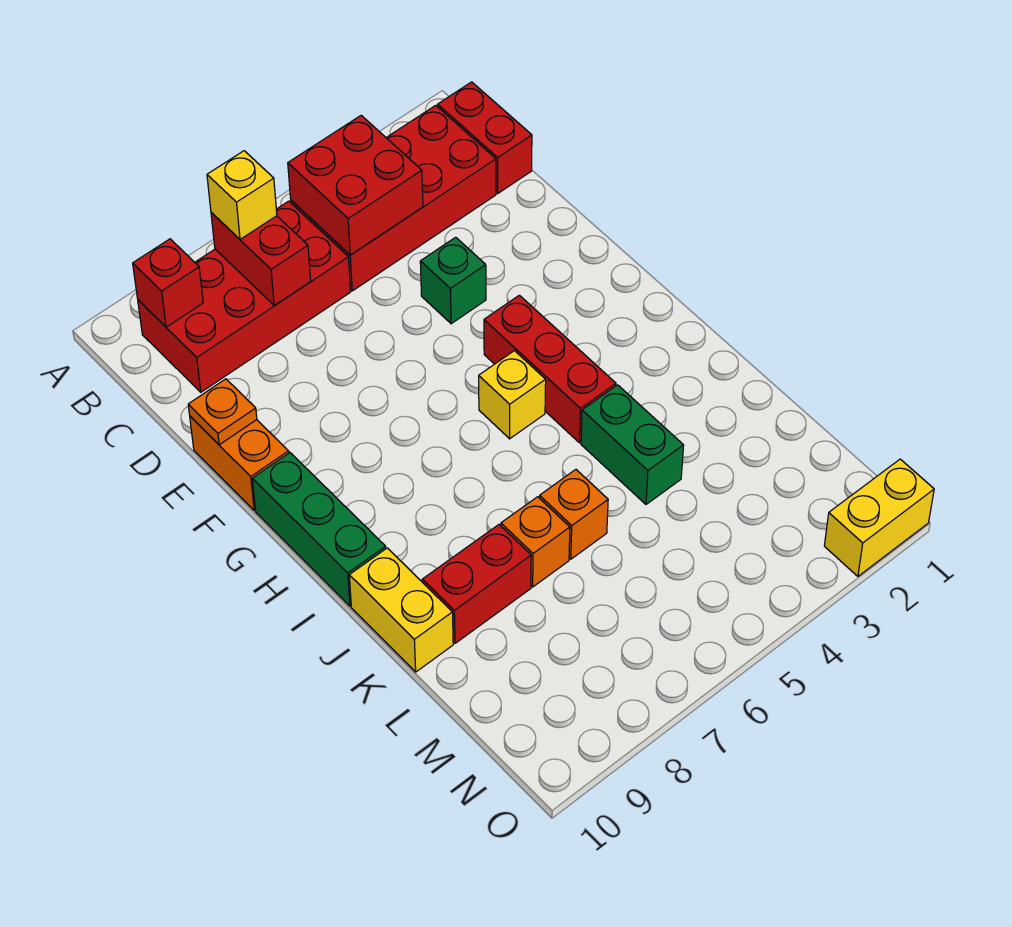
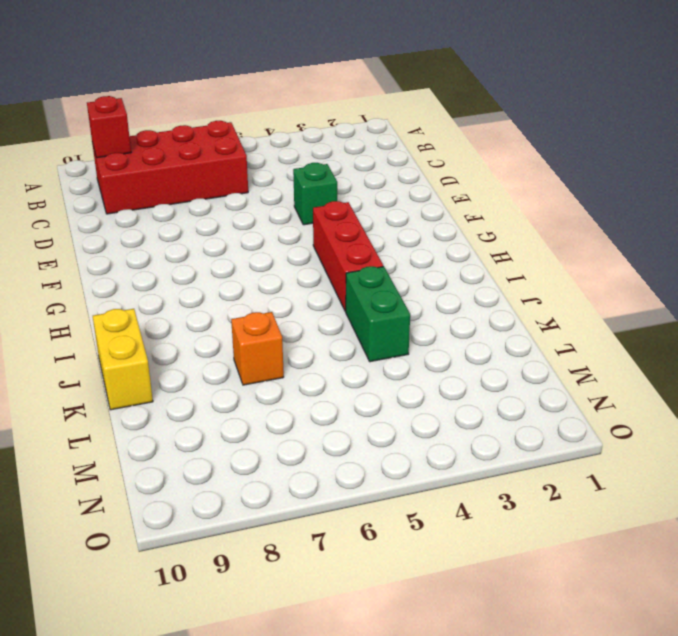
none -> red brick B1:C1 level 1
none -> red brick B2:C5 level 1
none -> orange brick E10:F10 level 1

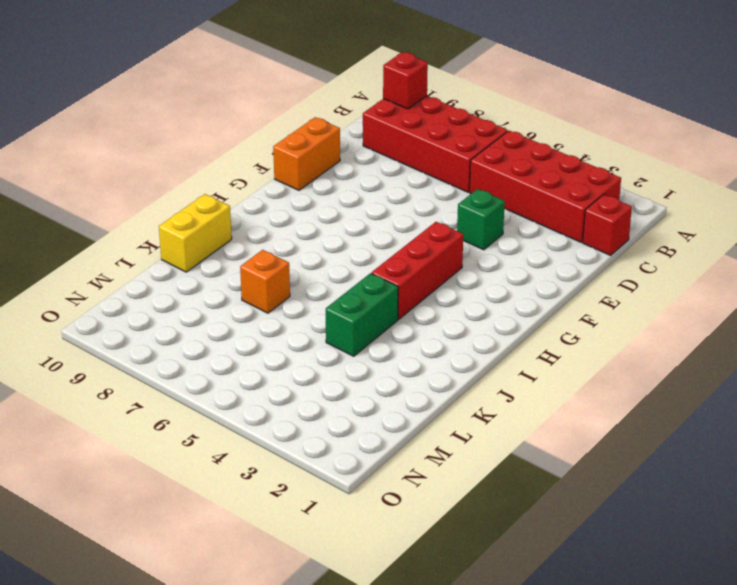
red brick C1 level 1 -> red brick B1:C1 level 1
none -> green brick G10:I10 level 1
none -> yellow brick H5 level 1
none -> orange brick K6 level 1

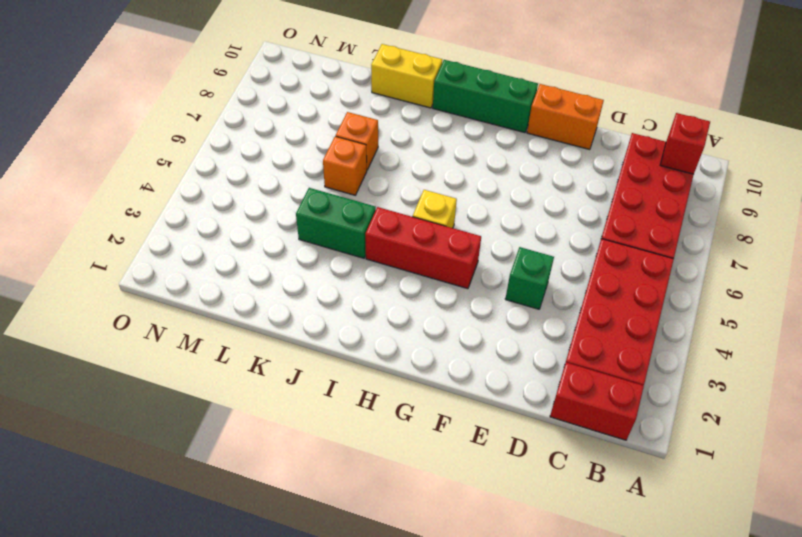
none -> red brick K8:K9 level 1
none -> yellow brick O1:O2 level 1
none -> red brick B4:C5 level 2

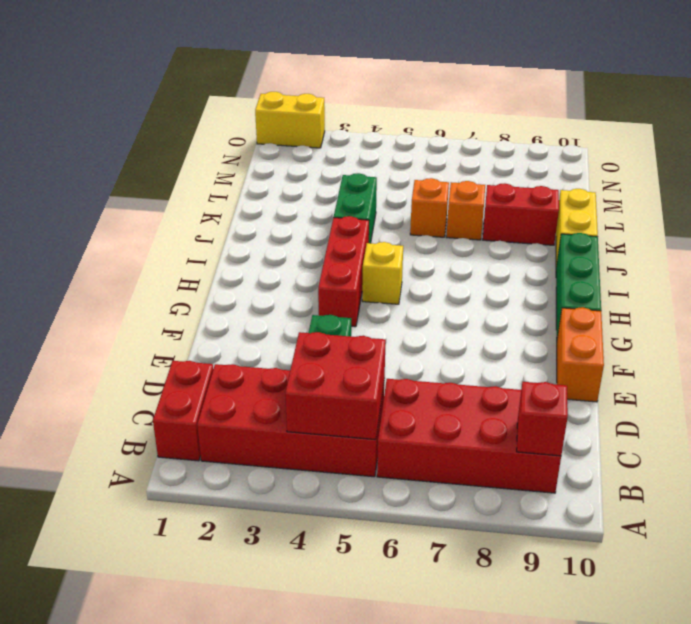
none -> red brick B7:C7 level 2
none -> orange plate E10 level 2
none -> yellow brick B7 level 3

